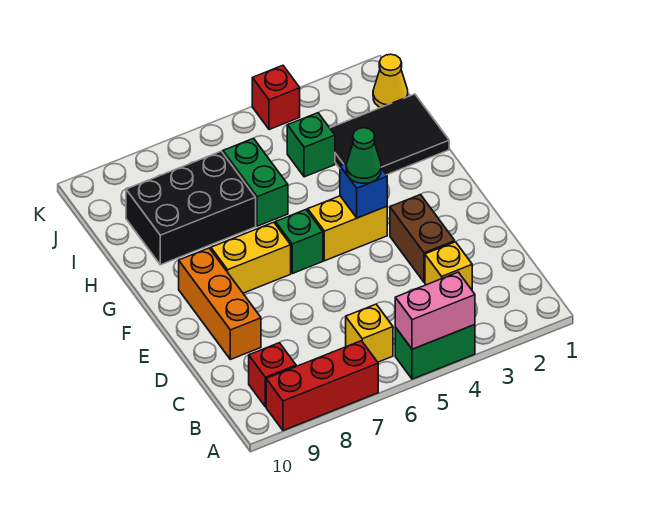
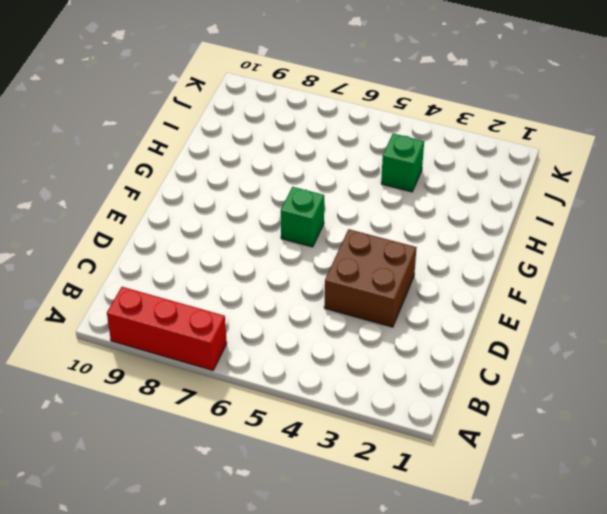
brown brick D3:E4 level 1 -> brown brick D3:E3 level 1
none -> green brick A4:A5 level 1
none -> yellow brick B6 level 1
none -> red brick B9 level 1

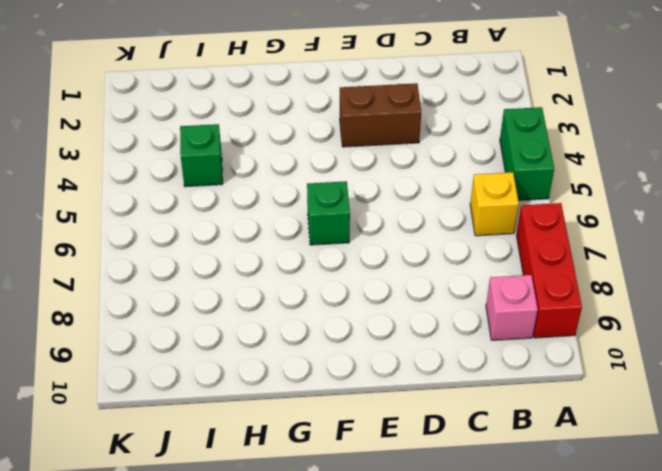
pink brick B9 level 1 -> red brick B9 level 1
none -> yellow brick C3 level 1
none -> orange brick D9:F9 level 1
none -> yellow brick F4:F5 level 1

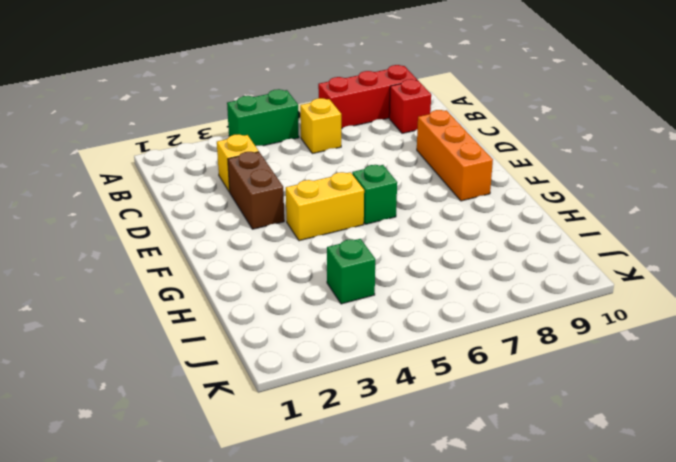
none -> yellow brick F7:F8 level 1
none -> black tile H1:I3 level 1
none -> green brick H6:I6 level 1

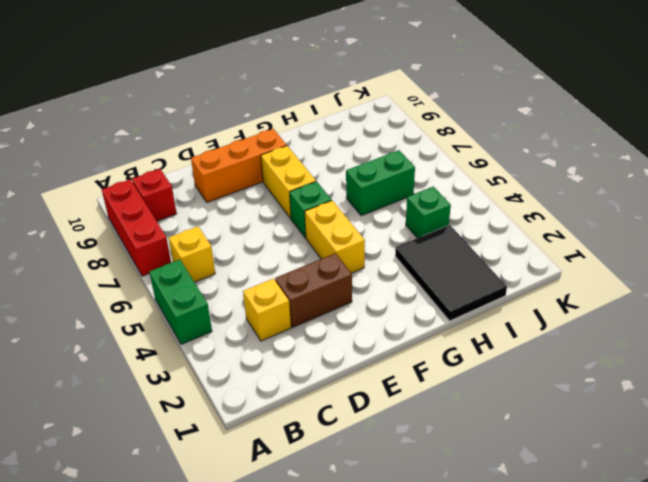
none -> black brick H7:I9 level 1
none -> yellow cone J1 level 1
none -> red brick K4 level 1

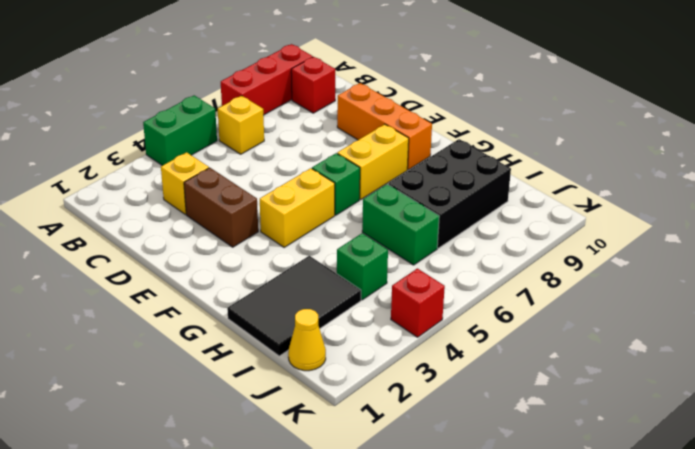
none -> pink brick A4:A5 level 2
none -> blue brick F4 level 2
none -> green cone F4 level 3

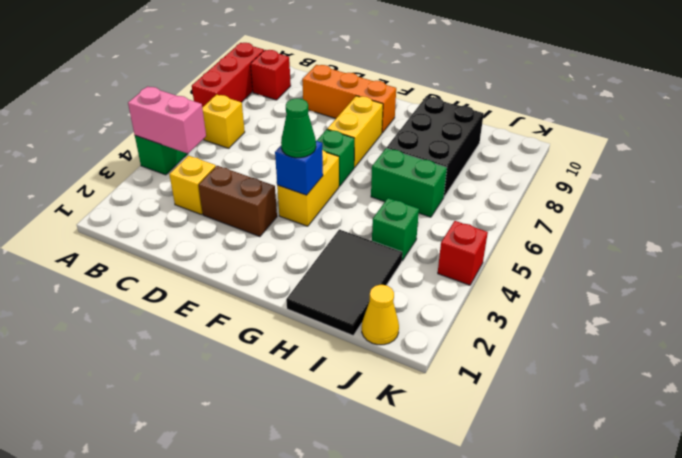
pink brick A4:B4 level 2 -> pink brick A4:A5 level 2

